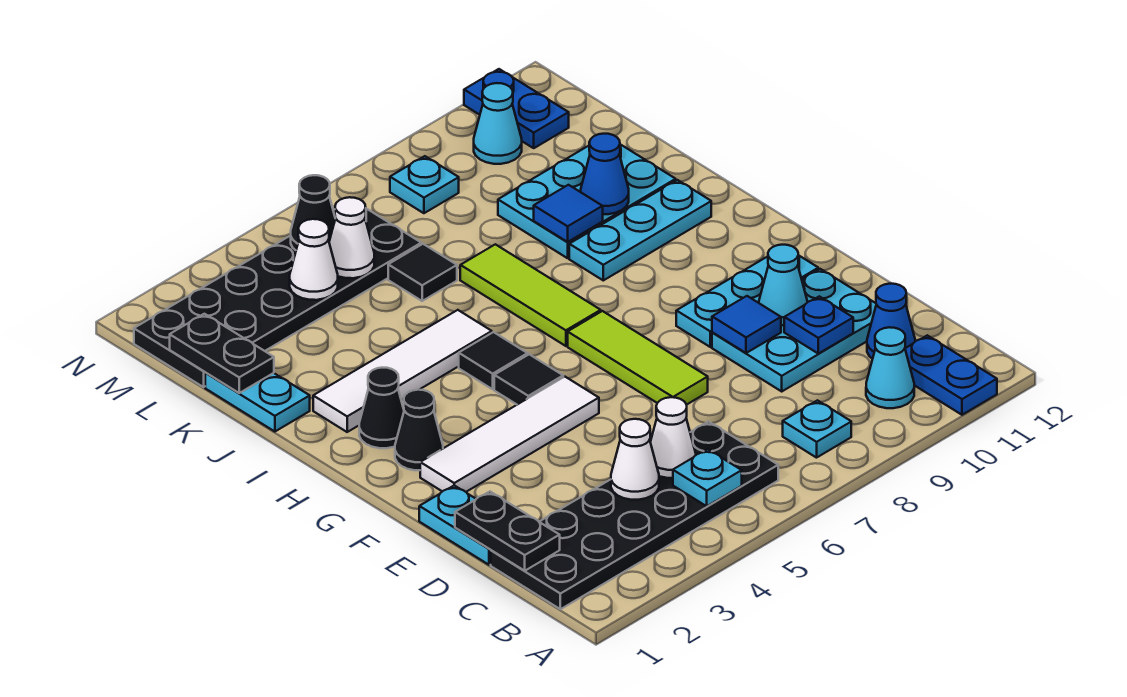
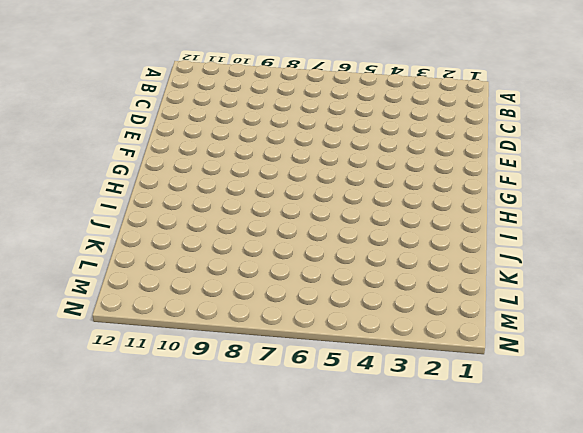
none -> blue plate A11:B11 level 1
none -> black plate B1:C6 level 1
none -> cyan plate B8 level 1
none -> cyan cone B10 level 1

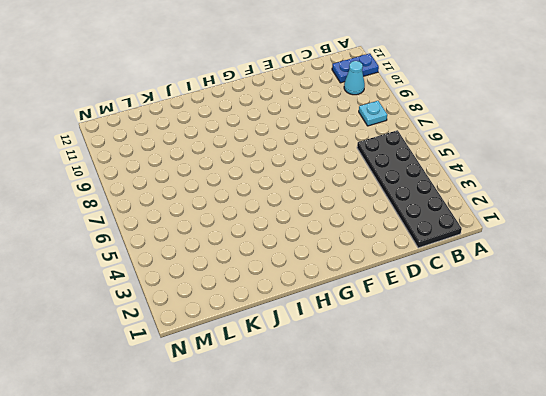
none -> blue cone C11 level 1
none -> cyan plate D1:E1 level 1
none -> cyan plate D9:E11 level 1
none -> lime tile E7:G7 level 1

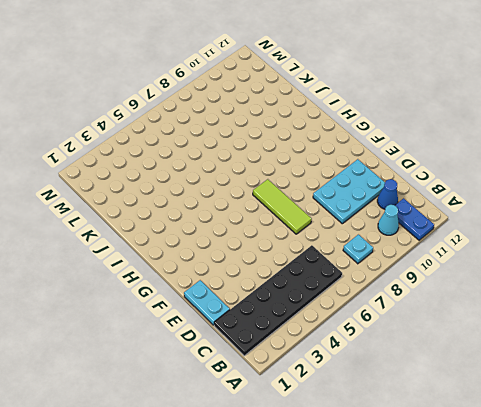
none -> white tile F2:F5 level 1
none -> cyan plate F9:F11 level 1
none -> black cone G2 level 1
none -> black tile G5 level 1

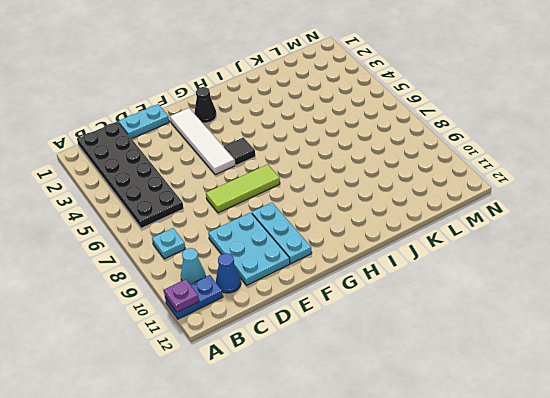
purple plate A11 level 2 -> none
none -> black cone H2 level 1
none -> black tile H5 level 1
none -> lime tile H7:J7 level 1
none -> white tile I2:I5 level 1

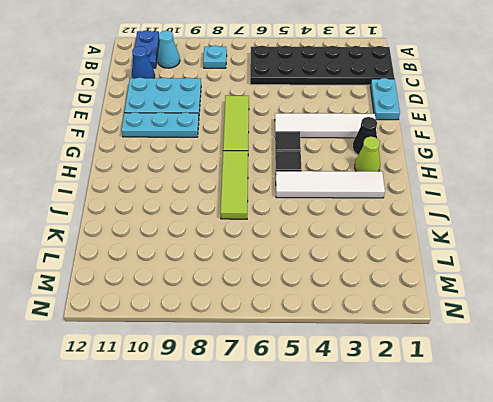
lime cone H2 level 1 -> black cone H2 level 1
none -> cyan plate I9:I11 level 1
none -> cyan plate J1:K1 level 1
none -> cyan plate J9:K11 level 1
none -> black tile K6 level 1

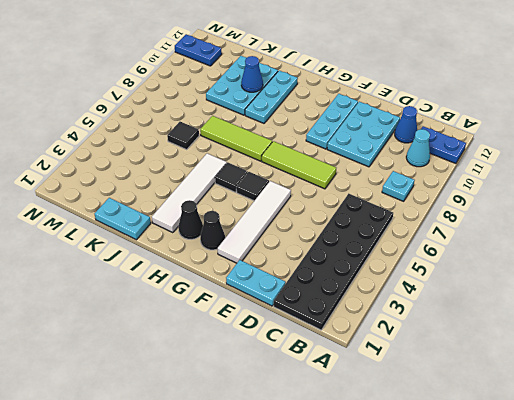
none -> black plate L1:M6 level 1
none -> cyan plate M8 level 1
none -> cyan cone M10 level 1
none -> cyan plate B5 level 2

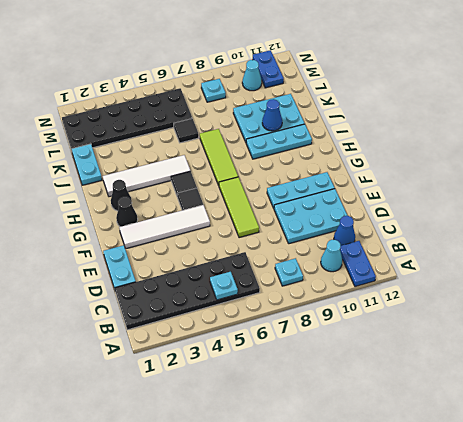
none -> black plate C1:D1 level 2
none -> white cone C4 level 2
none -> white cone C5 level 2
none -> blue plate D10 level 2

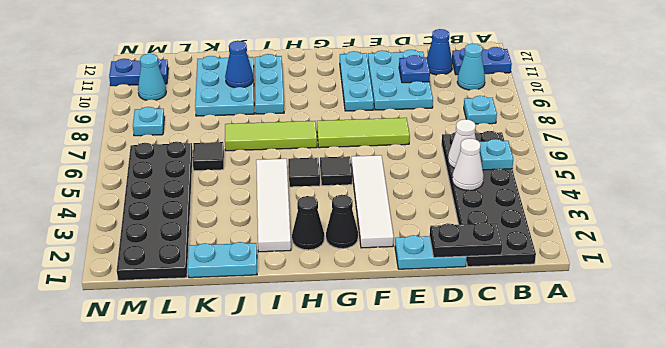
none -> blue tile E9 level 2
none -> cyan cone E10 level 2
none -> blue tile J9 level 2
none -> black plate K1:L1 level 2

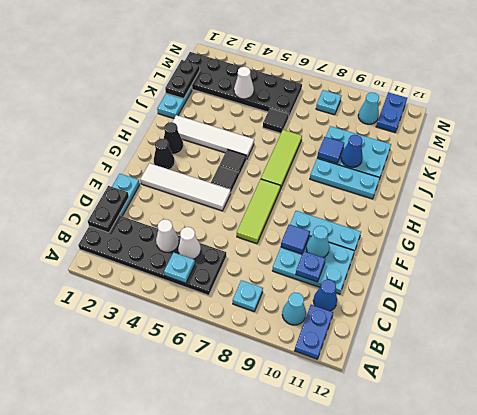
none -> white cone L5 level 2
none -> black cone M5 level 2

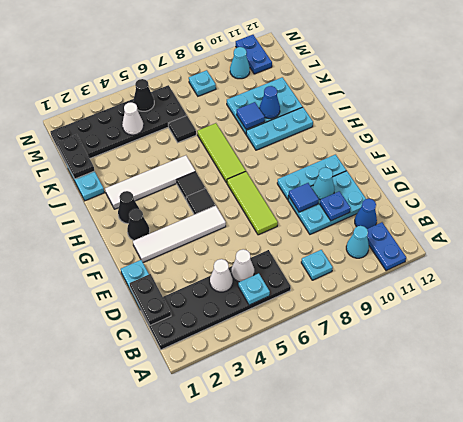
none -> white cone L5 level 2

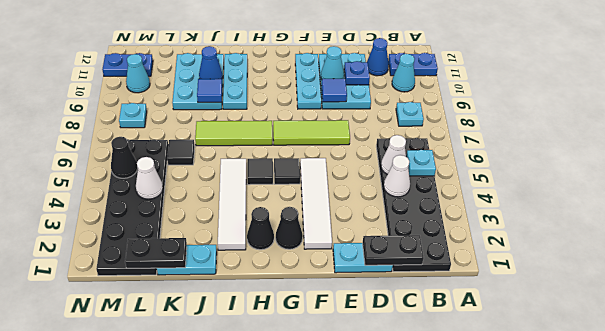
none -> white cone L5 level 2

